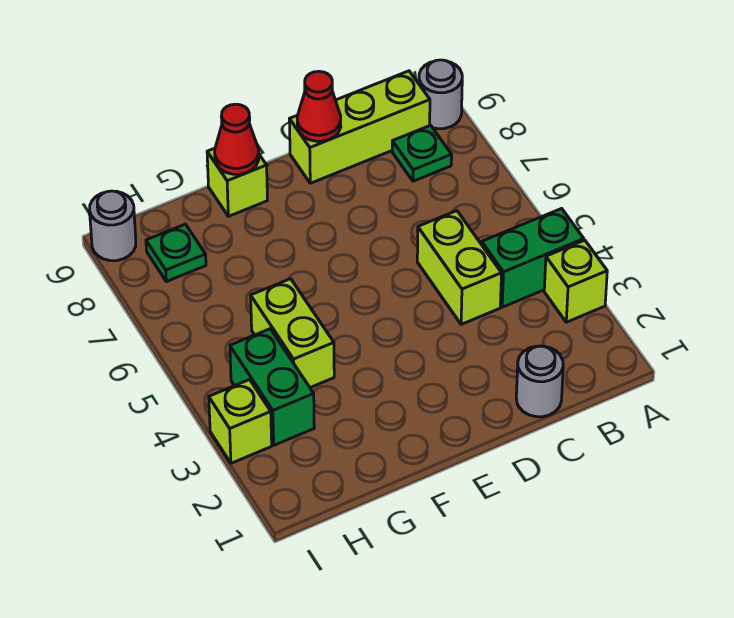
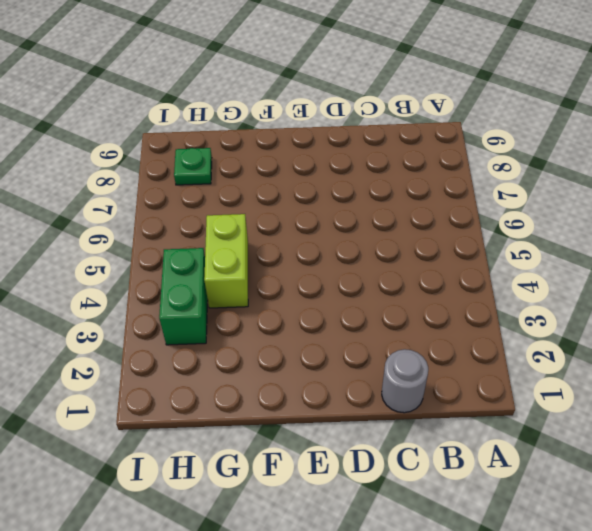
none -> lime brick A3 level 1
none -> green brick A4:B4 level 1
none -> grey round brick A9 level 1

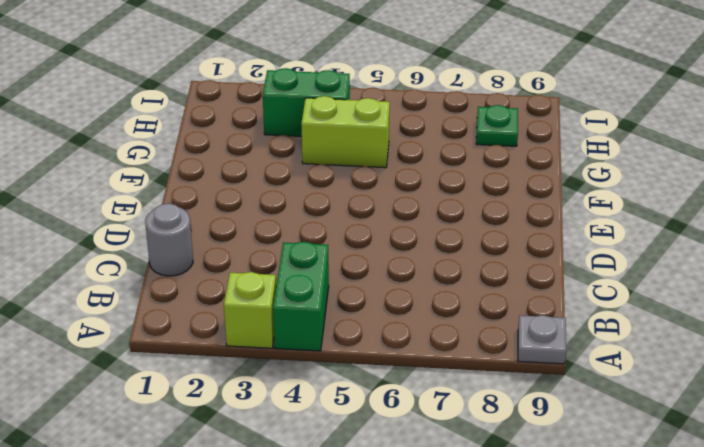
grey plate A9 level 1 -> grey round brick A9 level 1
none -> green plate B8 level 1
none -> lime brick B9:D9 level 1
none -> lime brick C4:C5 level 1

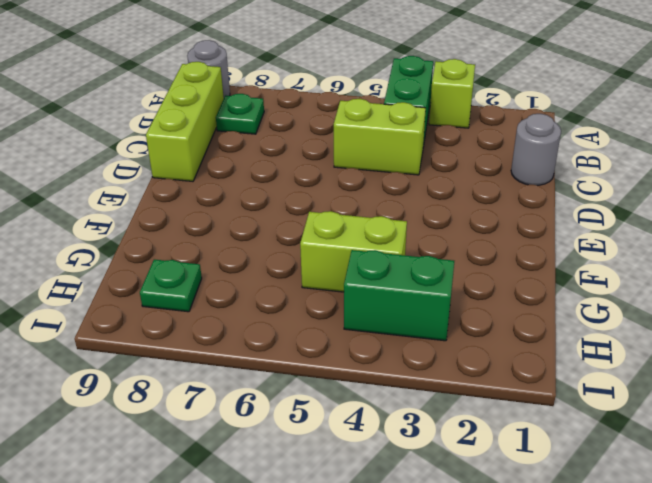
none -> lime brick F9 level 1
none -> lime brick I3 level 1
none -> grey round brick I9 level 1

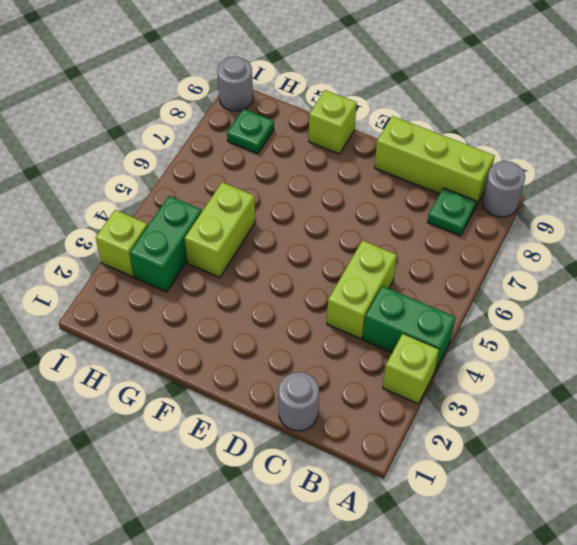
none -> red cone D9 level 2
none -> red cone F9 level 2

